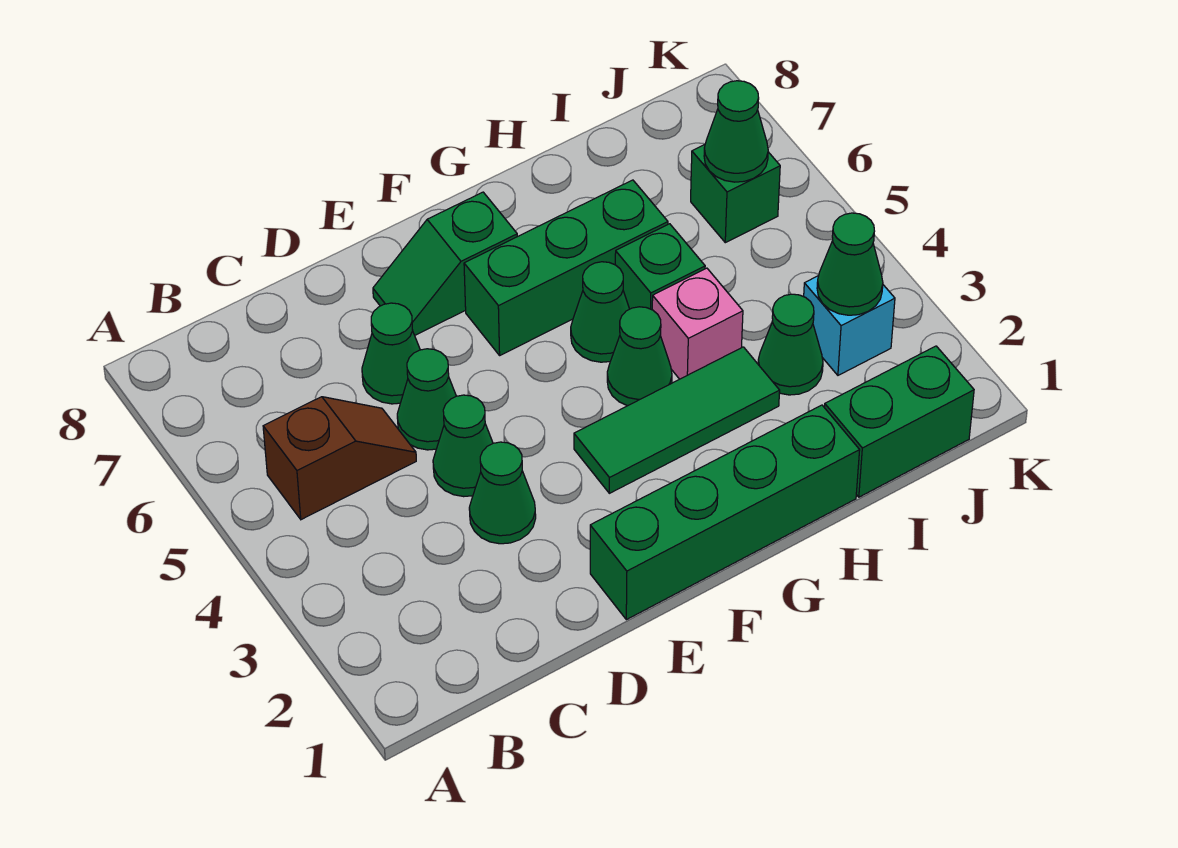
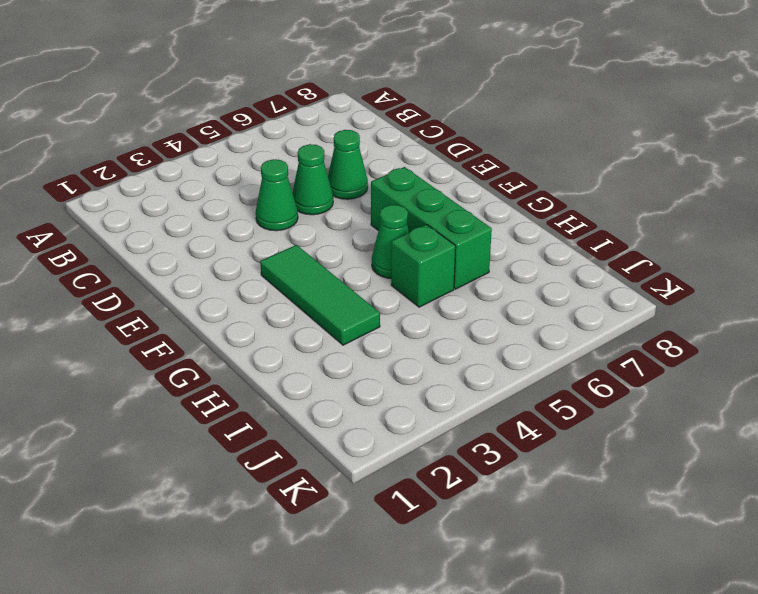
none -> brown slope B5:C5 level 1 top B
none -> green cone D3 level 1
none -> green brick E1:H1 level 1

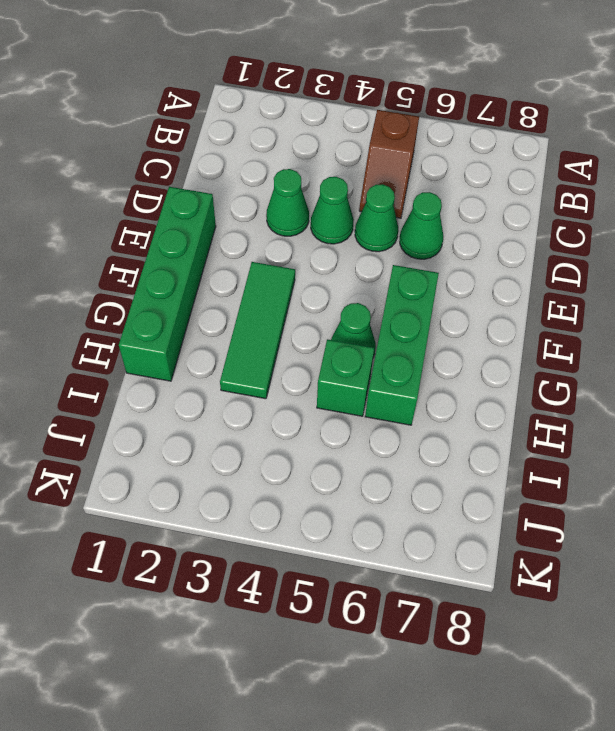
none -> green slope E7:F7 level 1 top F
none -> green cone G4 level 1
none -> pink brick H4 level 1

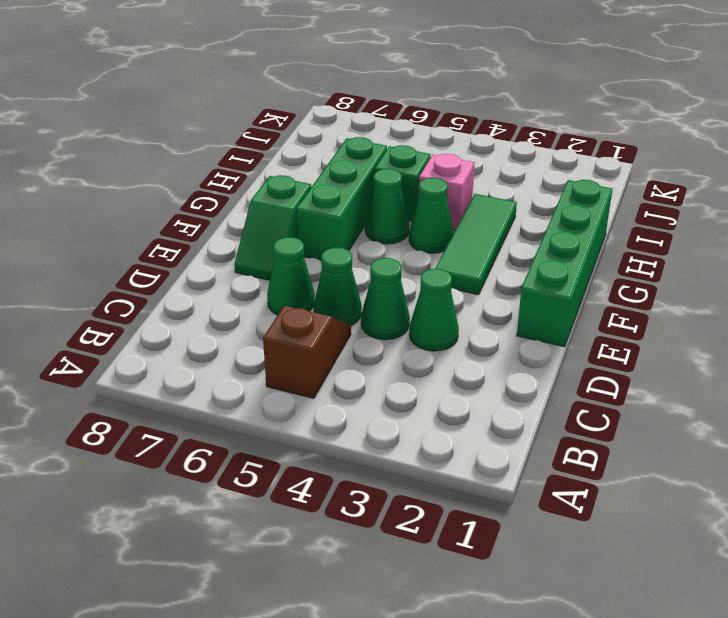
none -> green brick I1:J1 level 1
none -> green cone I3 level 1
none -> cyan brick J3 level 1

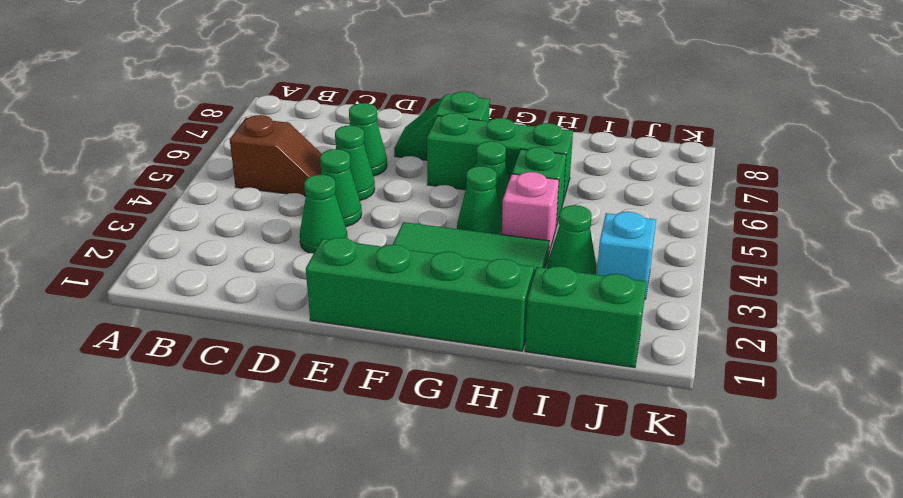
none -> green brick J6 level 1
none -> green cone J3 level 2
none -> green cone J6 level 2

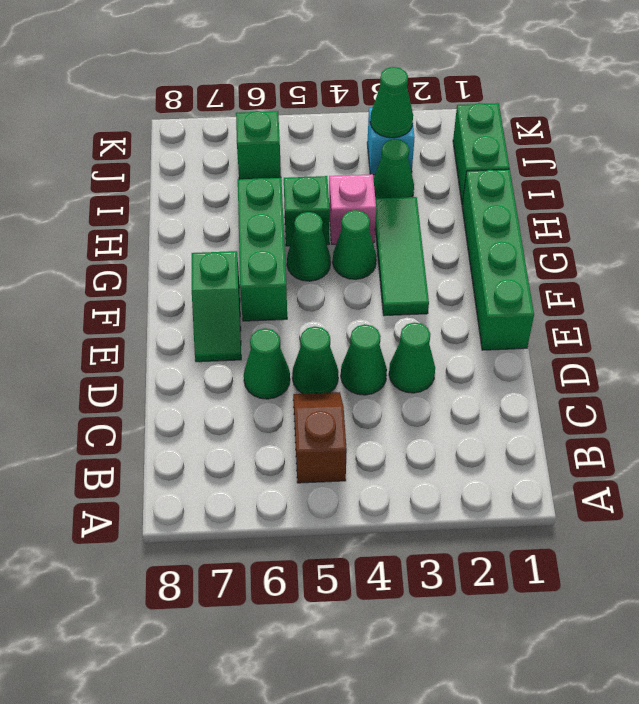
none -> green cone J6 level 2

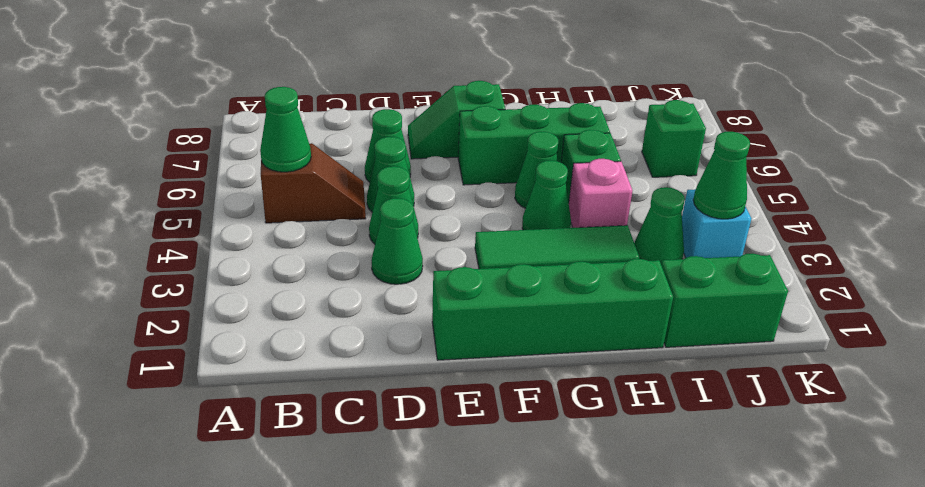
green cone B5 level 2 -> green cone J6 level 2

